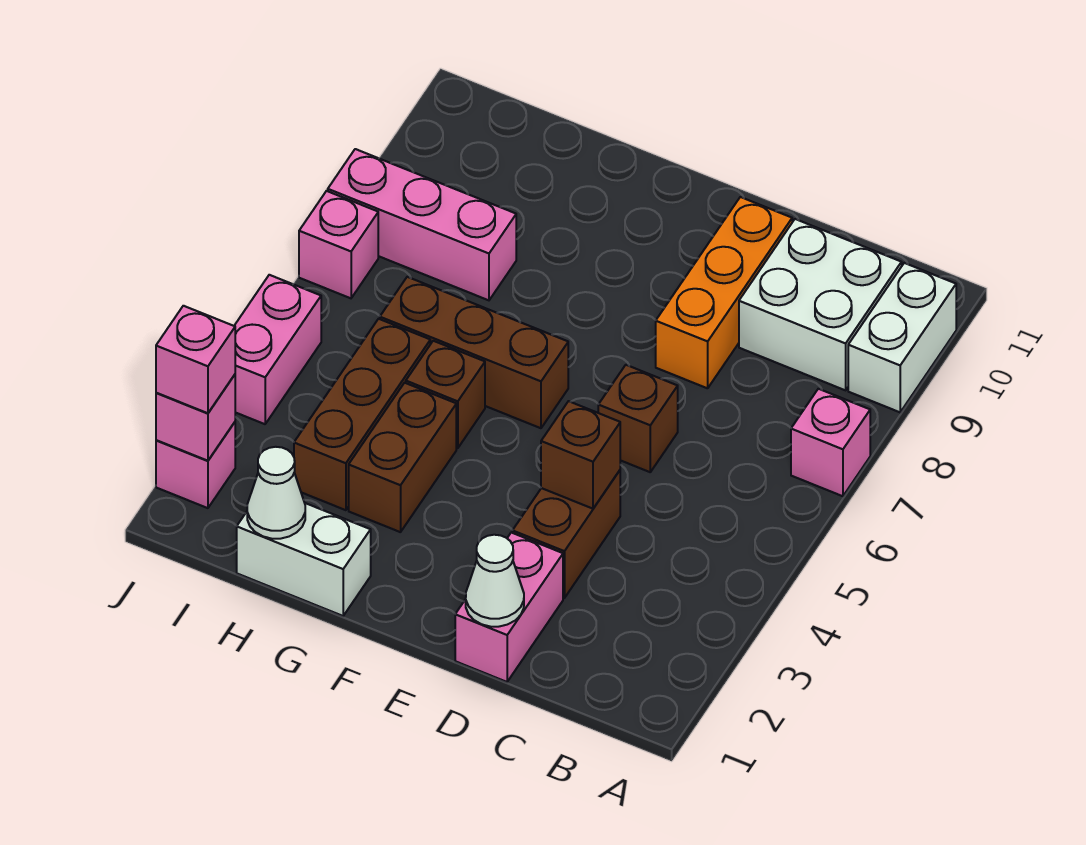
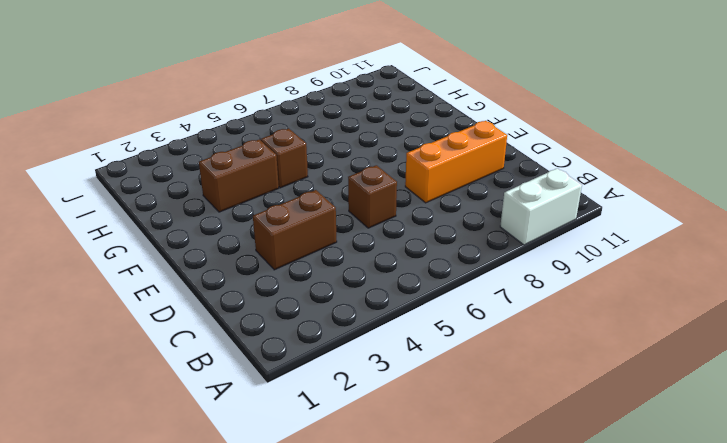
none -> pink brick A7 level 1
none -> white brick B9:C10 level 1
none -> pink brick D1:D2 level 1

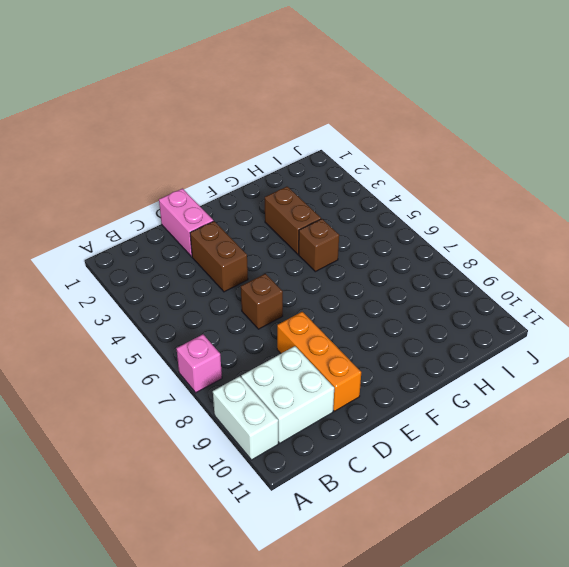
none -> brown brick F6:H6 level 1
none -> white brick G1:H1 level 1
none -> brown brick H3:H5 level 1

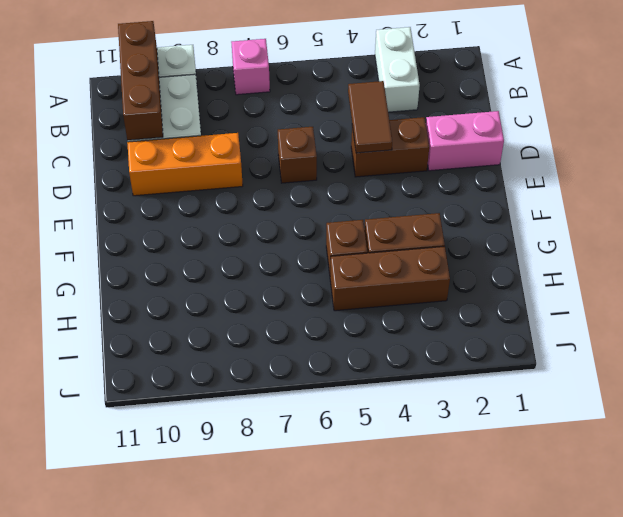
white brick A3:B3 level 1 -> white brick G1:H1 level 1
brown brick A10:C10 level 2 -> brown brick F6:H6 level 1
brown tile C4:D4 level 2 -> brown brick D4 level 2
none -> pink brick H8:J8 level 1
none -> pink brick J2 level 1
none -> pink brick J4:J5 level 1

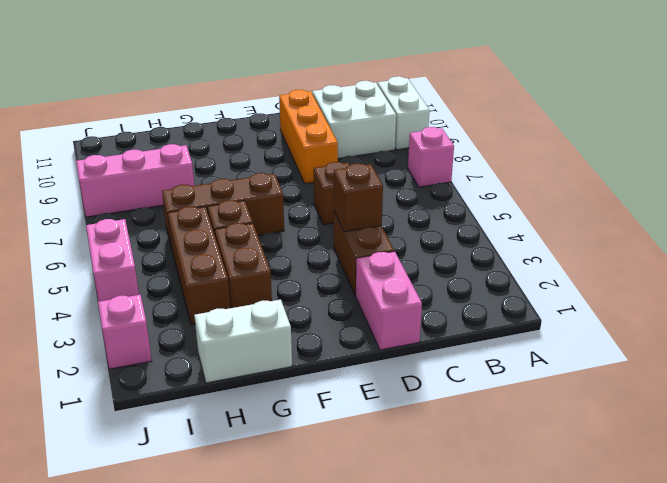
none -> pink brick J7 level 1
none -> white cone D1 level 2
none -> white cone H1 level 2

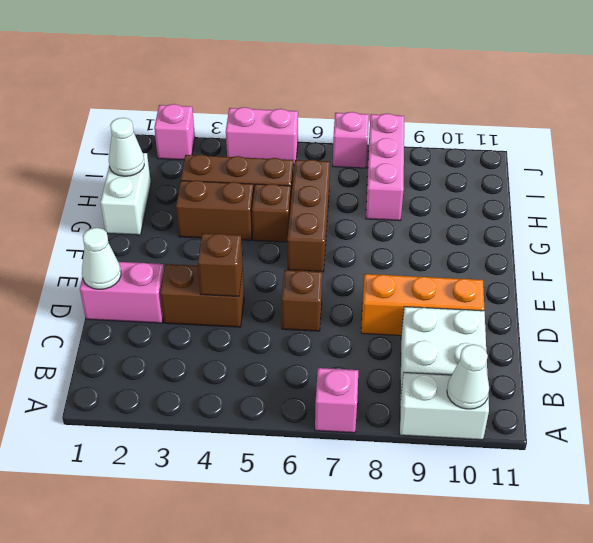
white cone A10 level 2 -> none
none -> pink brick J2 level 2
none -> pink brick J2 level 3

